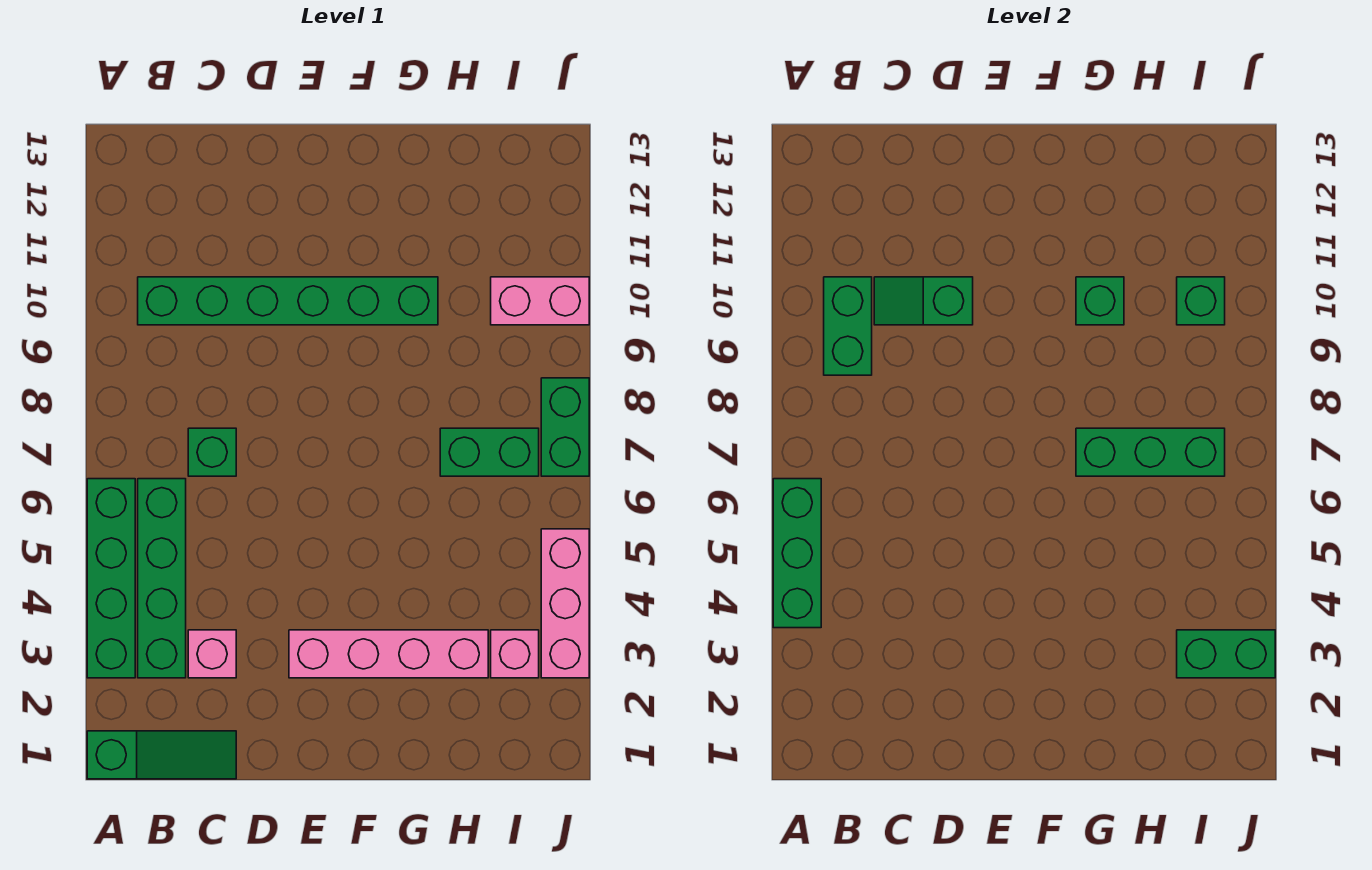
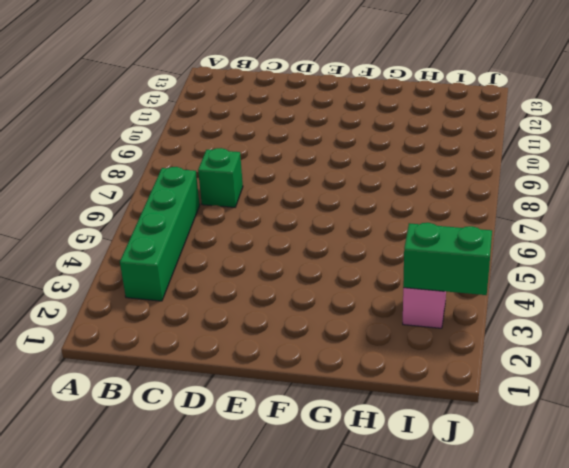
none -> green slope A1:C1 level 1 top A
none -> green brick A3:A6 level 1
none -> green brick B10:G10 level 1

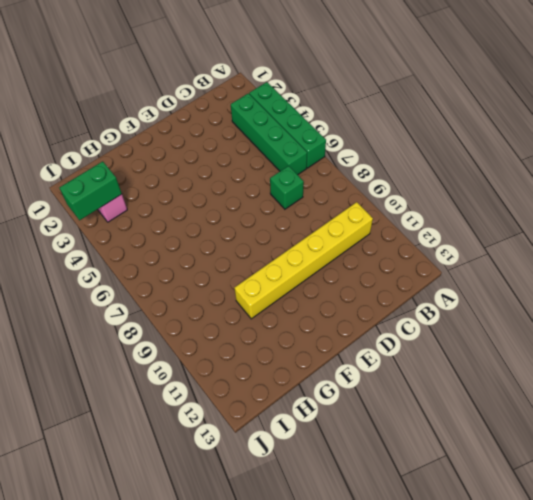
yellow brick B10:G10 level 1 -> green brick B10:G10 level 1
none -> green slope A1:C1 level 1 top A
none -> pink brick C3 level 1
none -> pink brick E3:H3 level 1

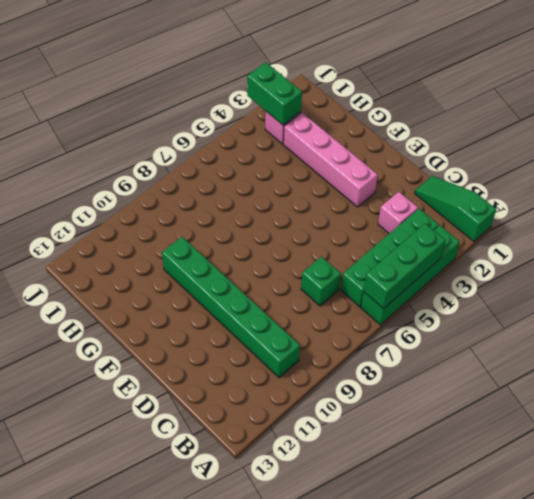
none -> green brick H7:I7 level 1
none -> pink brick I10:J10 level 1
none -> pink brick J3:J5 level 1

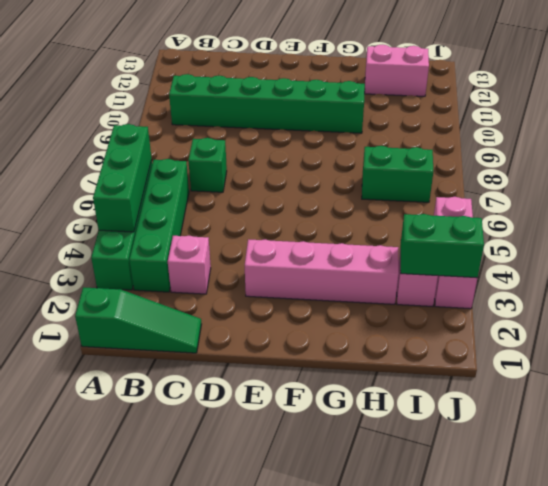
pink brick H12:I12 level 1 -> pink brick I10:J10 level 1
none -> green brick J7:J8 level 1
none -> green brick B9:B10 level 2
none -> green slope C10:D10 level 2 top D

